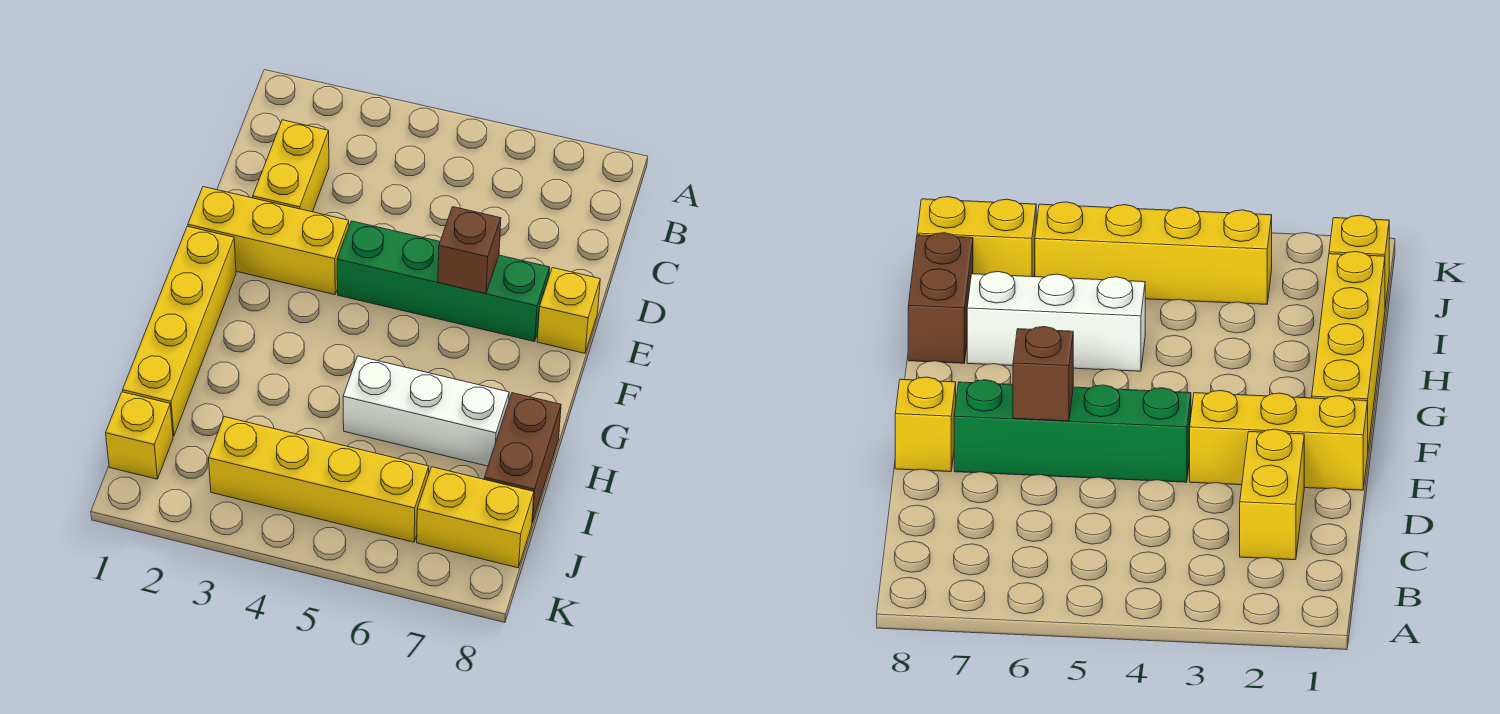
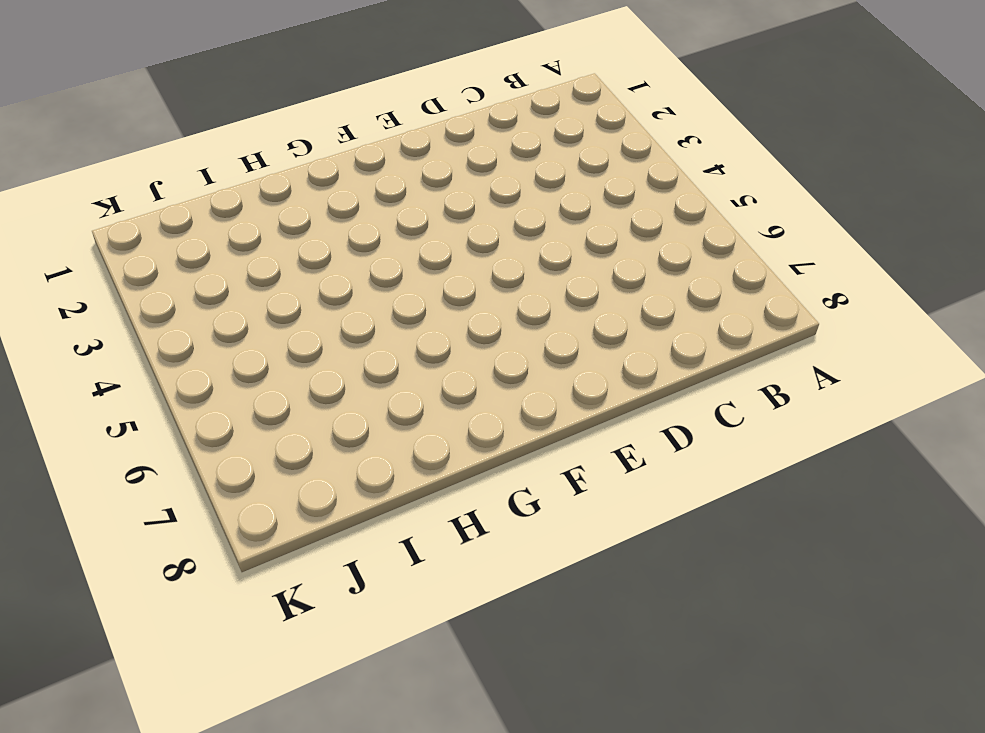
none -> yellow brick C2:D2 level 1
none -> yellow brick E1:E3 level 1

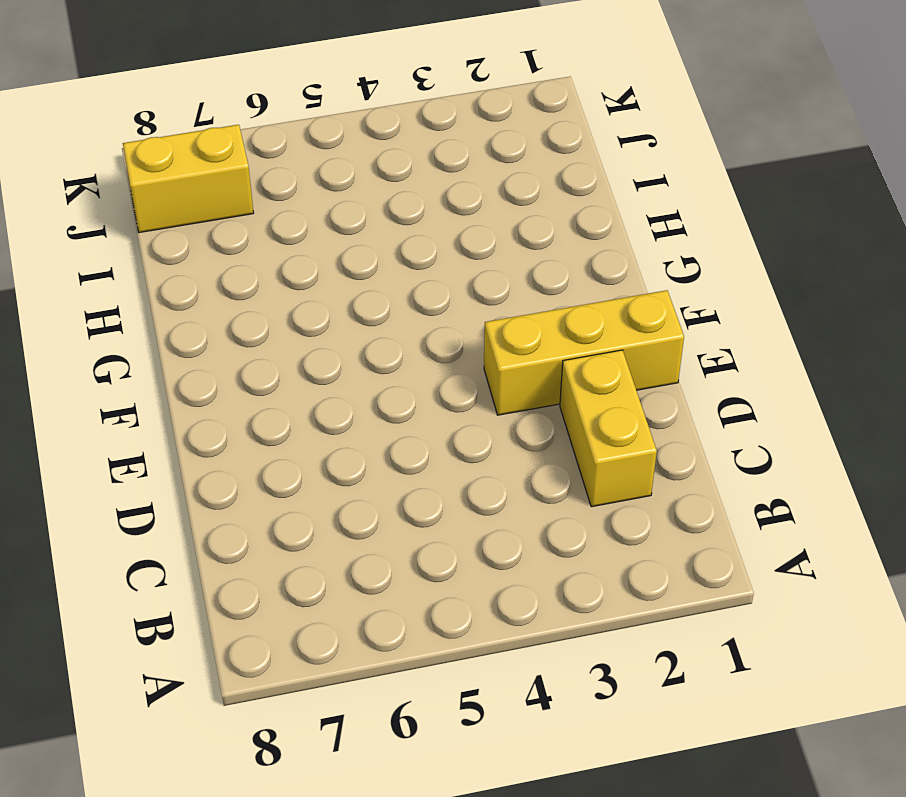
none -> green brick E4:E7 level 1
none -> yellow brick E8 level 1

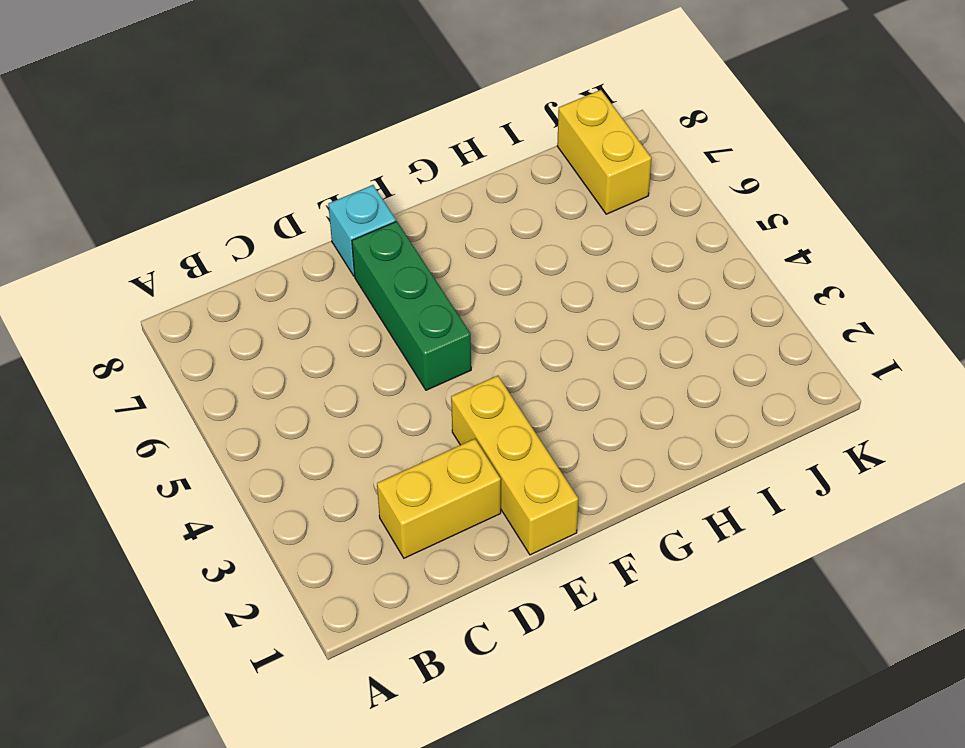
green brick E5:E7 level 1 -> green brick E4:E7 level 1
cyan brick E8 level 1 -> yellow brick E8 level 1
none -> yellow brick F1:I1 level 1
none -> white brick H5:H7 level 1

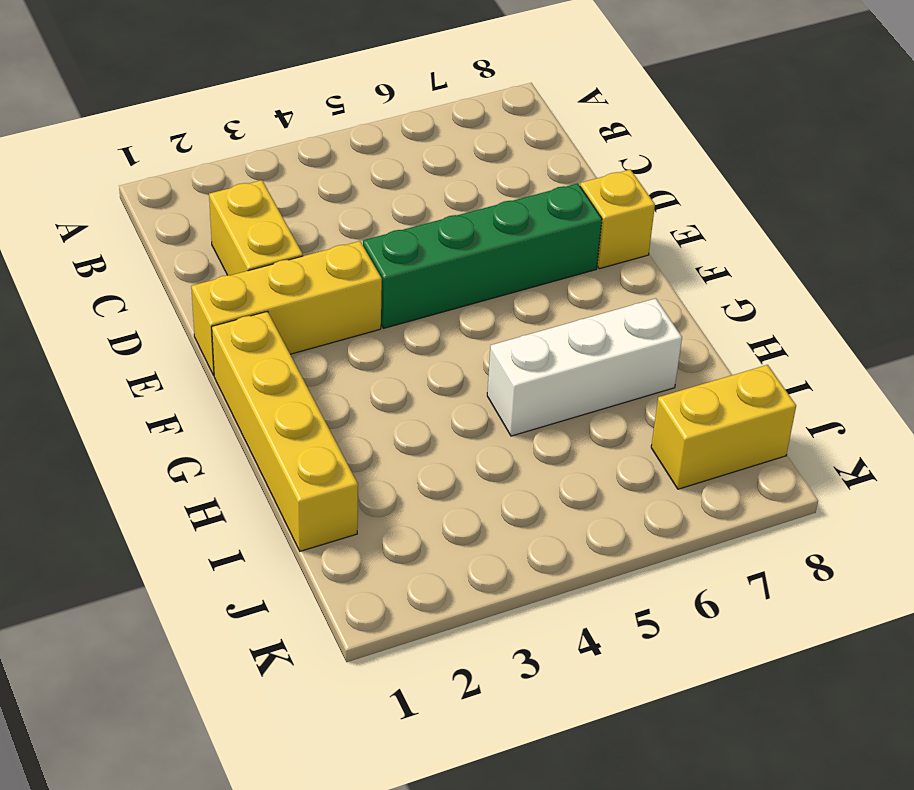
none -> brown brick H8:I8 level 1
none -> yellow brick J1 level 1

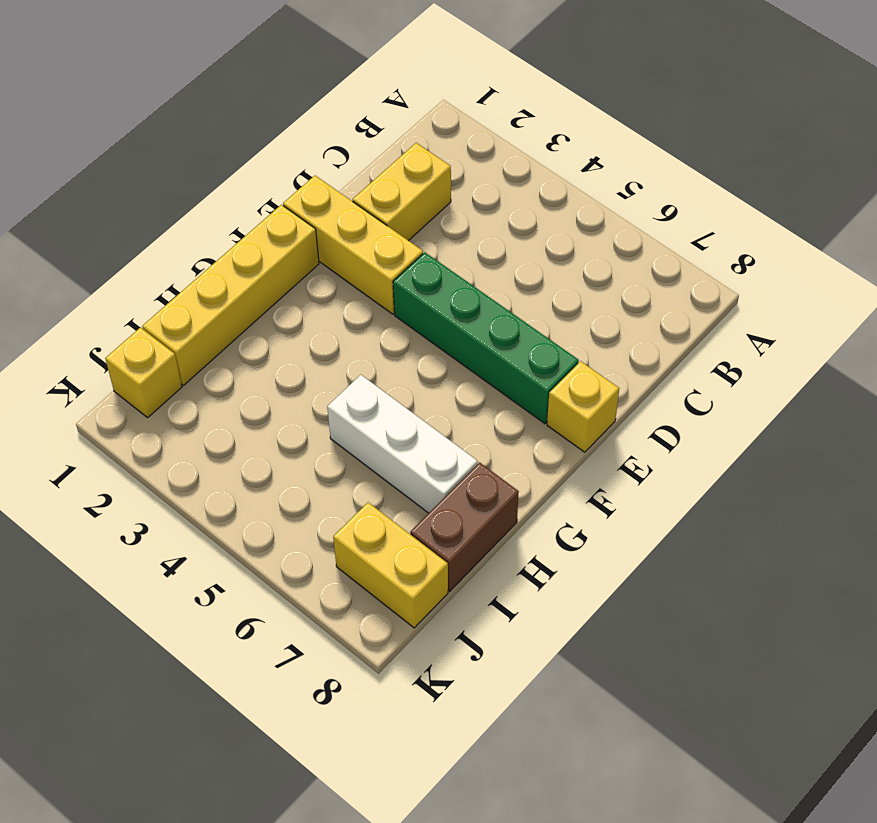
none -> yellow brick J3:J6 level 1
none -> brown brick E6 level 2

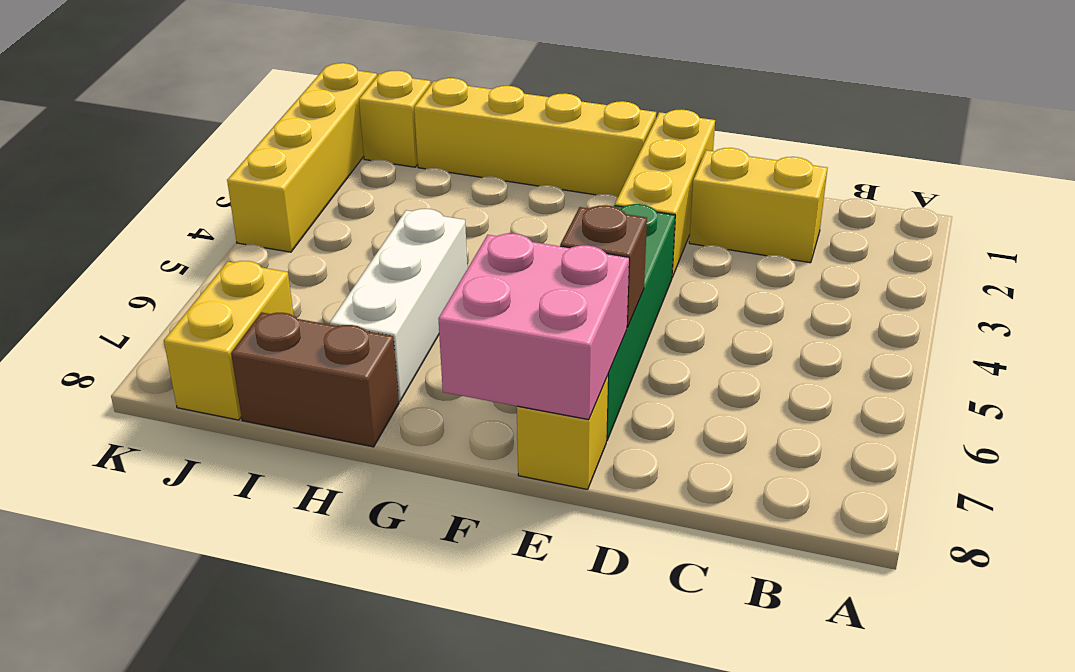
pink brick E7:F8 level 2 -> none
yellow brick K1:K4 level 1 -> yellow brick J3:J6 level 1

